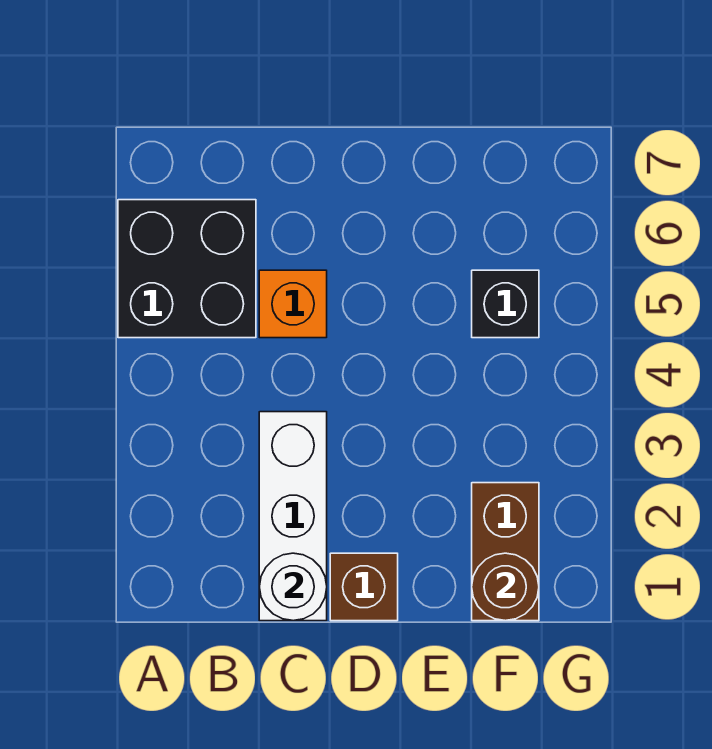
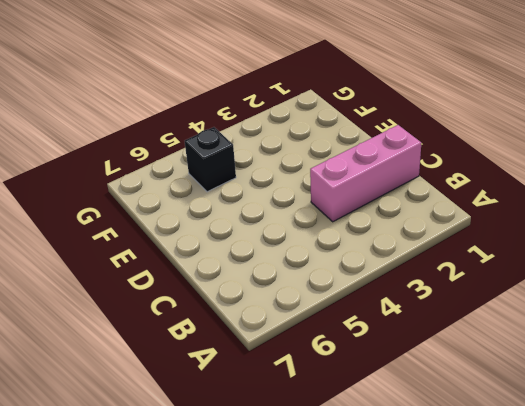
pink brick C1:C3 level 1 -> white brick C1:C3 level 1
none -> black brick A5:B6 level 1
none -> orange brick C5 level 1

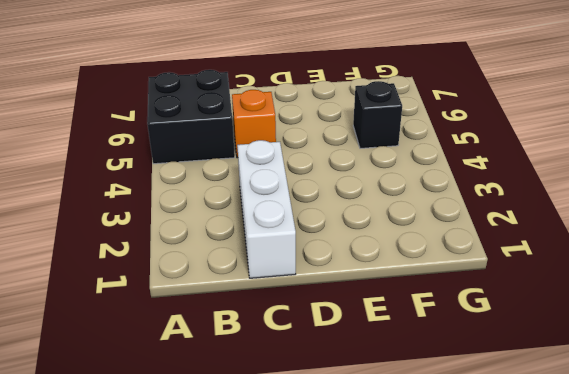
none -> brown brick D1 level 1
none -> brown brick F1:F2 level 1

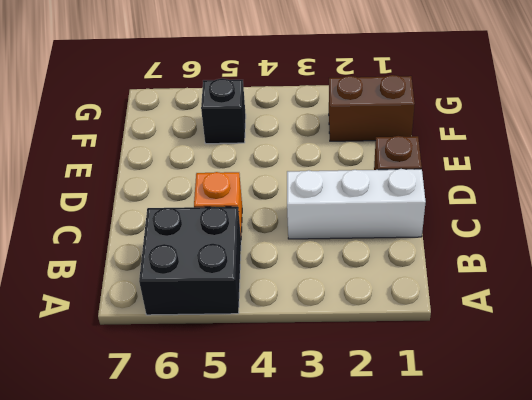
none -> white round brick C1 level 2
none -> brown round brick F1 level 2

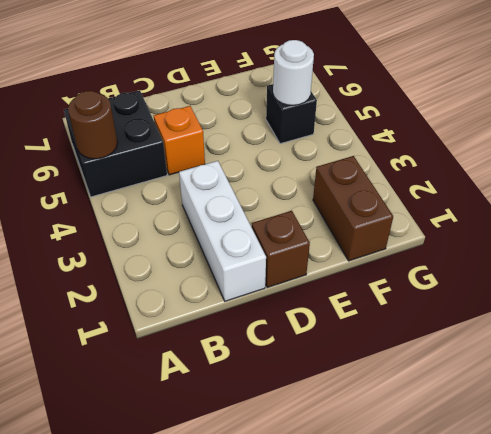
brown round brick A5 level 2 -> brown round brick F1 level 2
white round brick F5 level 2 -> white round brick C1 level 2

